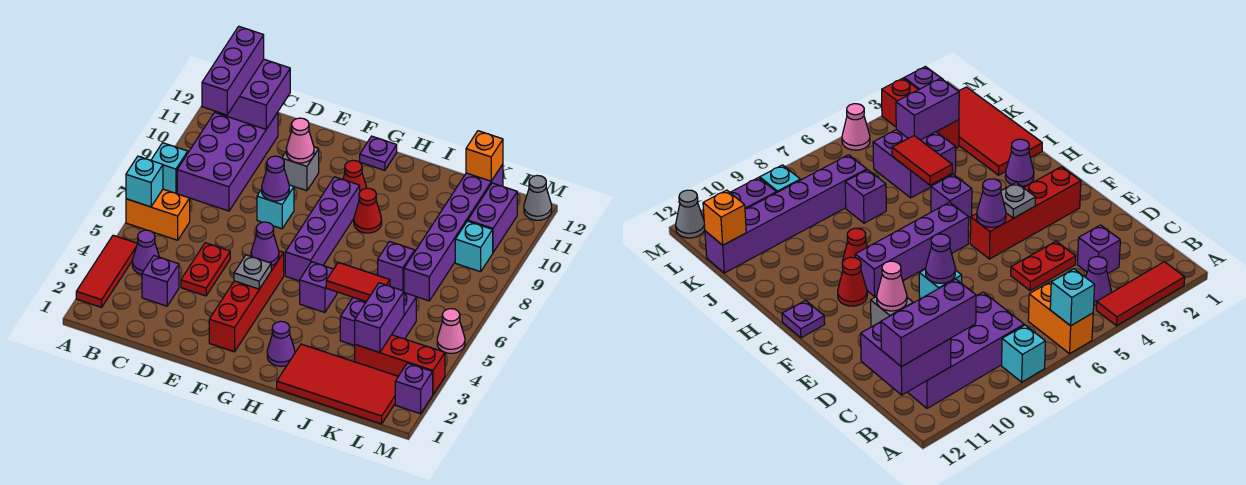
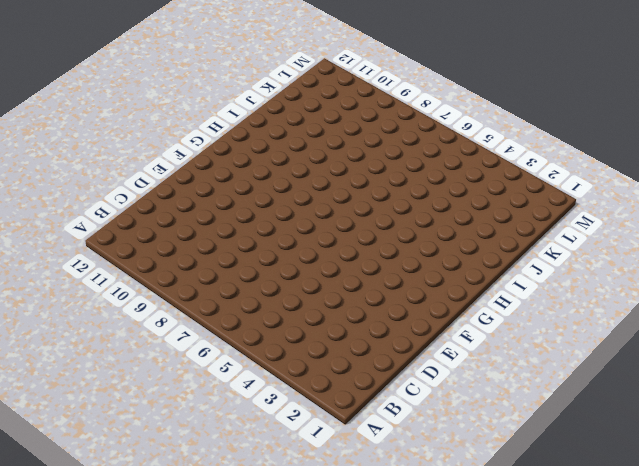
none -> red tile A2:A4 level 1
none -> orange brick A6:B6 level 1
none -> cyan brick A8 level 1
none -> purple cone B4 level 1

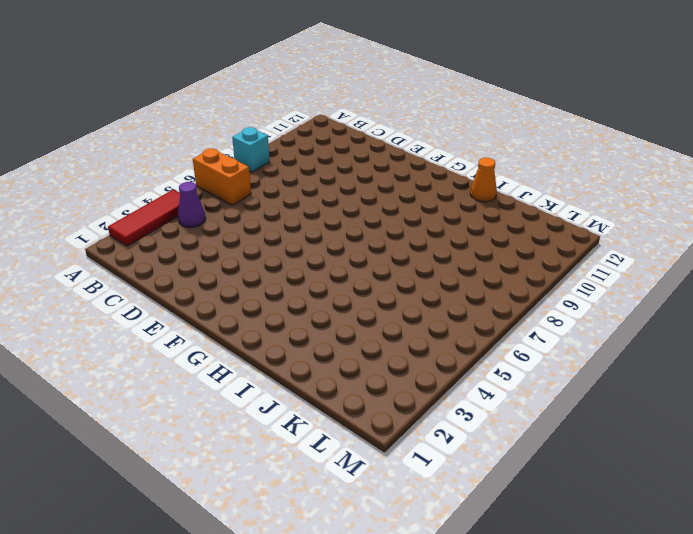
orange cone I12 level 1 -> none
none -> purple brick B8:C11 level 1
none -> purple brick C3 level 1
none -> red plate D4:D5 level 1
none -> cyan brick E8 level 1

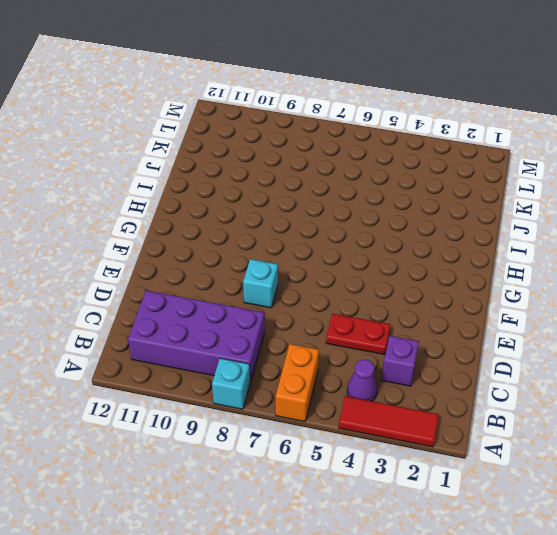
none -> grey brick E10 level 1
none -> red brick F2:F5 level 1
none -> purple brick G6:G9 level 1
none -> red cone G10 level 1

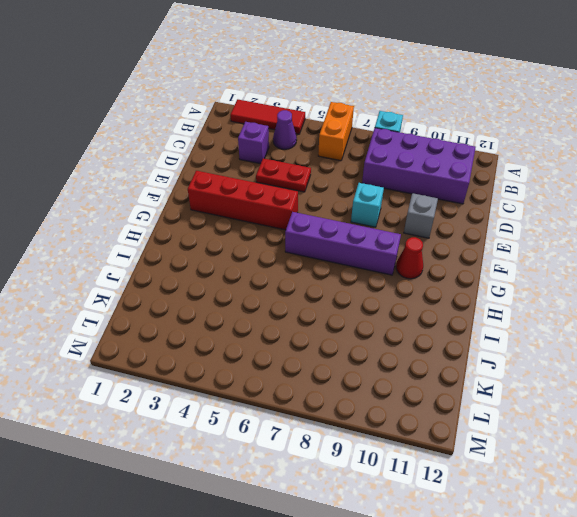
none -> purple plate G12 level 1
none -> purple cone H2 level 1
none -> purple brick H5 level 1
none -> red cone H9 level 1

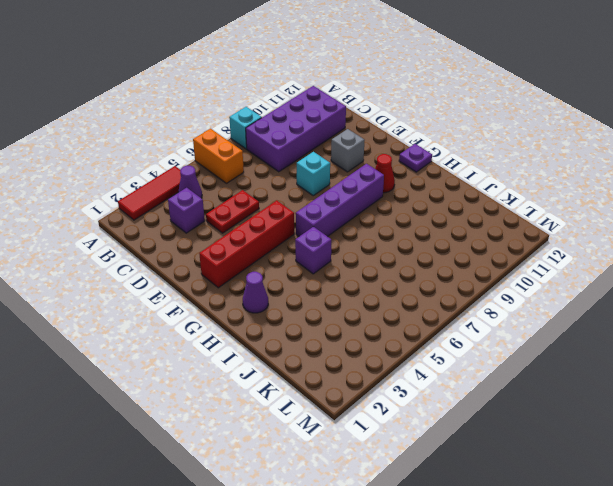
none -> red cone H9 level 1
none -> red tile I1:L2 level 1
none -> purple brick J4:K5 level 1
none -> purple brick J7 level 1

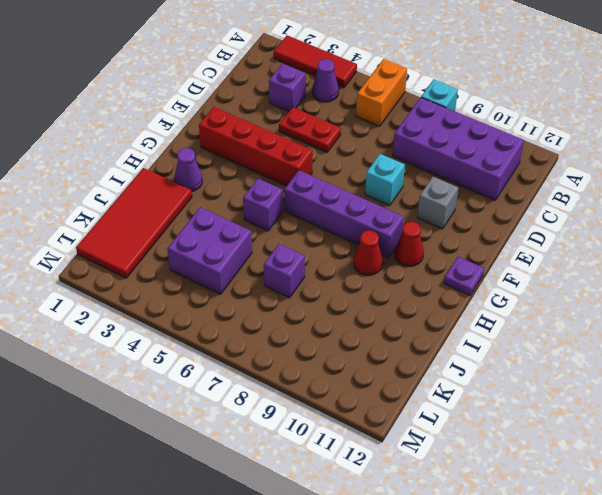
none -> red brick K3:M3 level 1
none -> purple brick K7:K12 level 1
none -> cyan brick L9 level 1
none -> purple brick L10:L11 level 1

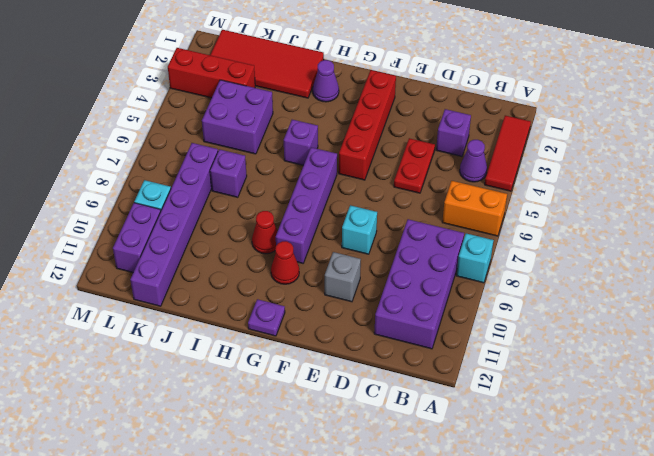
none -> purple brick M2 level 1
none -> pink cone M5 level 1
none -> grey cone M12 level 1
none -> cyan brick A6 level 2

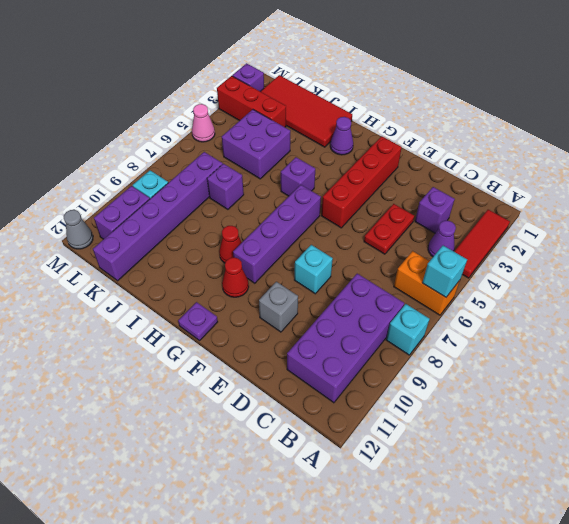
none -> purple brick B11:C12 level 2
none -> purple cone E8 level 2
none -> pink cone E10 level 2
none -> grey plate F4 level 2

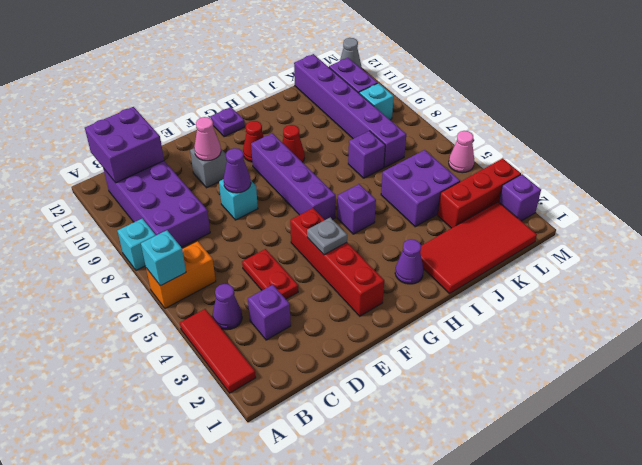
none -> purple cone F5 level 2
none -> red tile I5:J5 level 2
none -> purple brick K3:K4 level 2
none -> orange brick K12 level 2

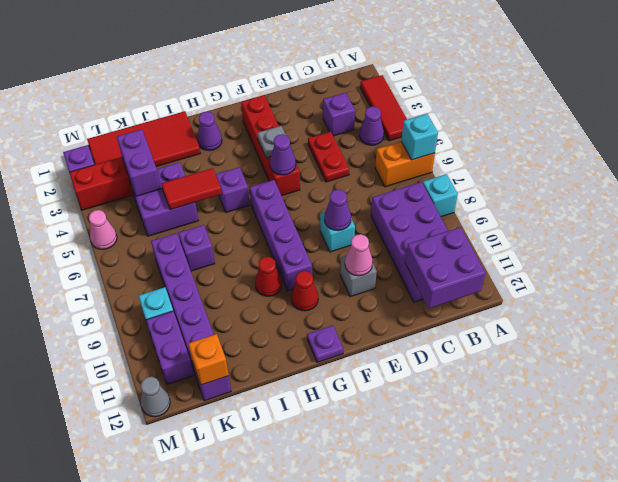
none -> purple brick B10:B12 level 3

